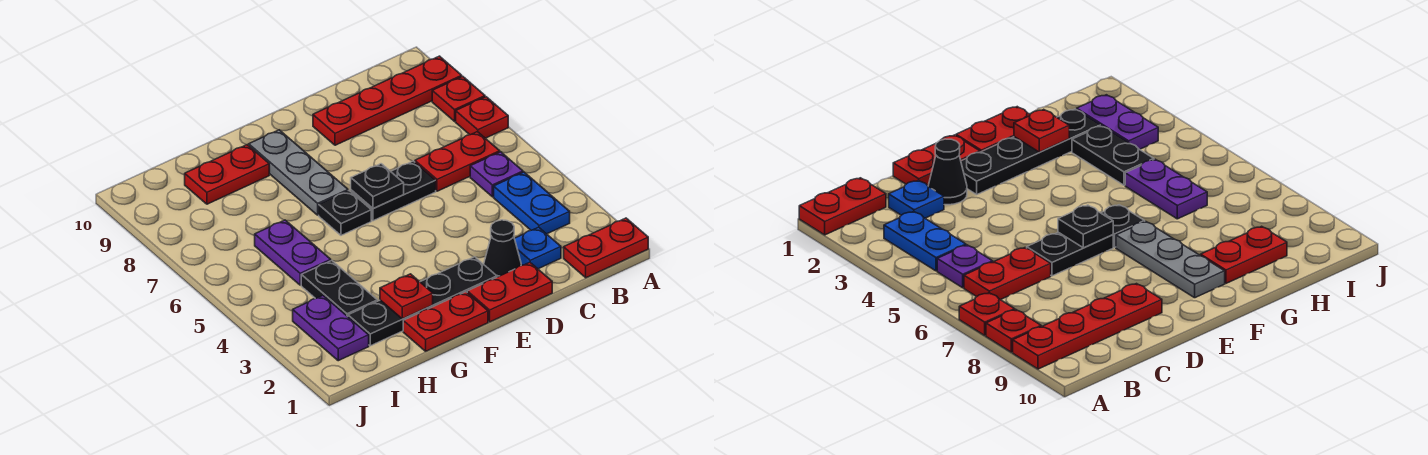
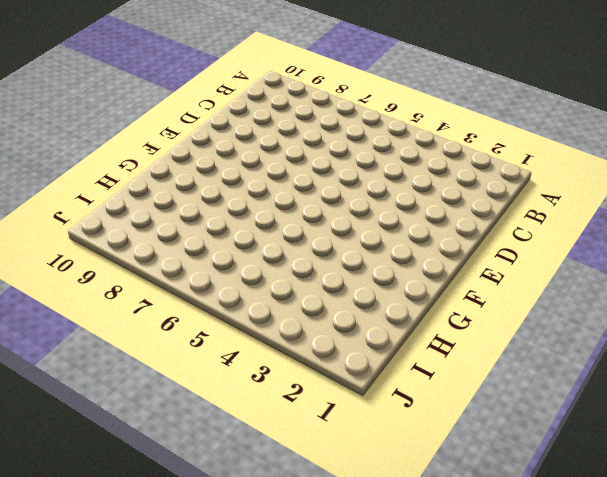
none -> red plate A1:B1 level 1
none -> red plate A7 level 1
none -> red plate A8 level 1

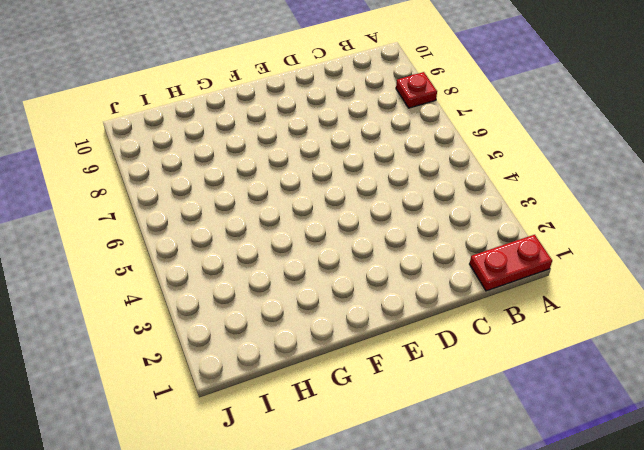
none -> red plate A7 level 1
none -> red plate A9:D9 level 1
none -> blue plate B3:B4 level 1

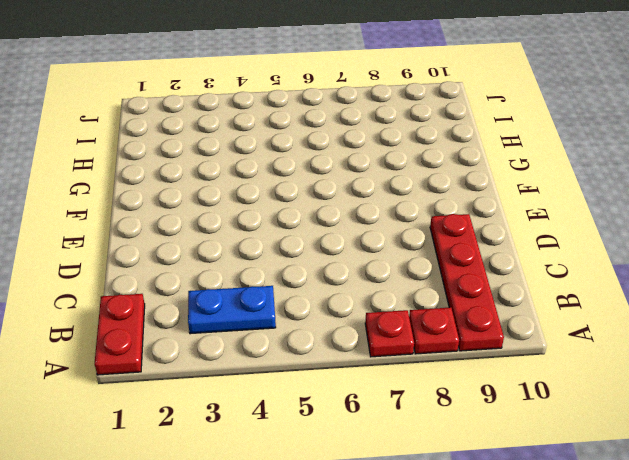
none -> purple plate B5 level 1
none -> red plate B6:C6 level 1
none -> blue plate C2 level 1

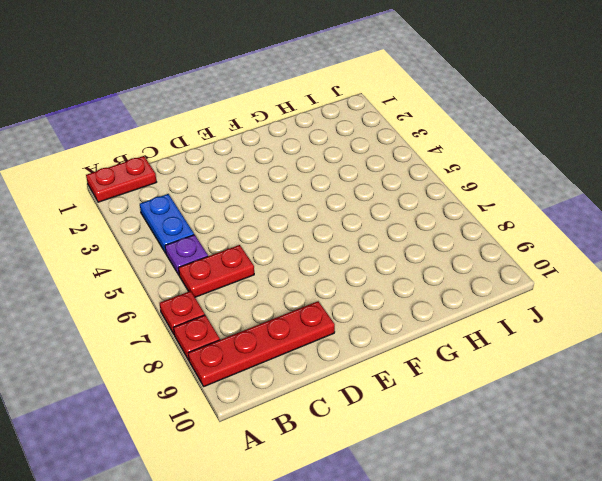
none -> blue plate C2 level 1
none -> red plate D1:E1 level 1
none -> black cone D2 level 1

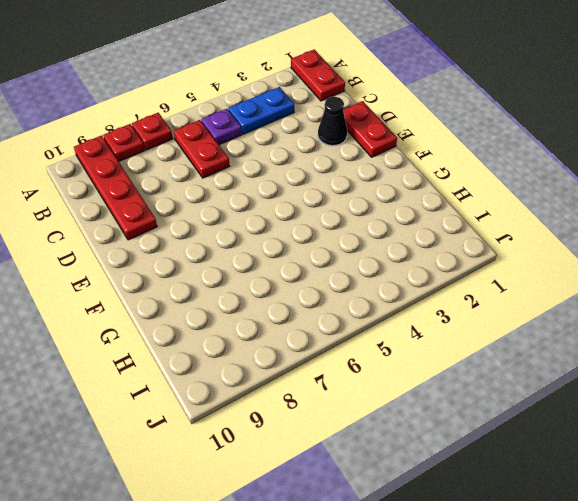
none -> blue plate C2 level 1
none -> black plate D6:E6 level 1
none -> black plate E2:H2 level 1

